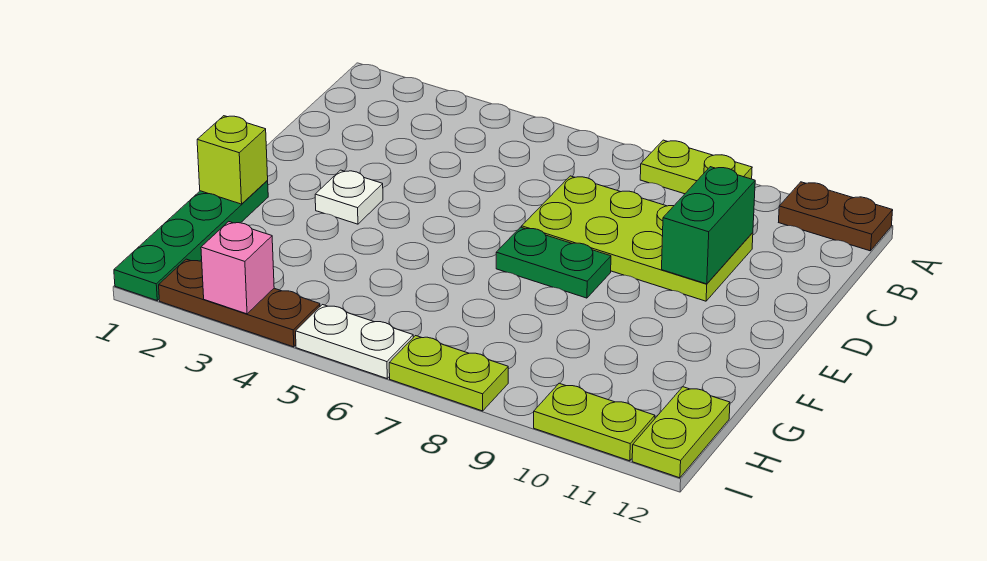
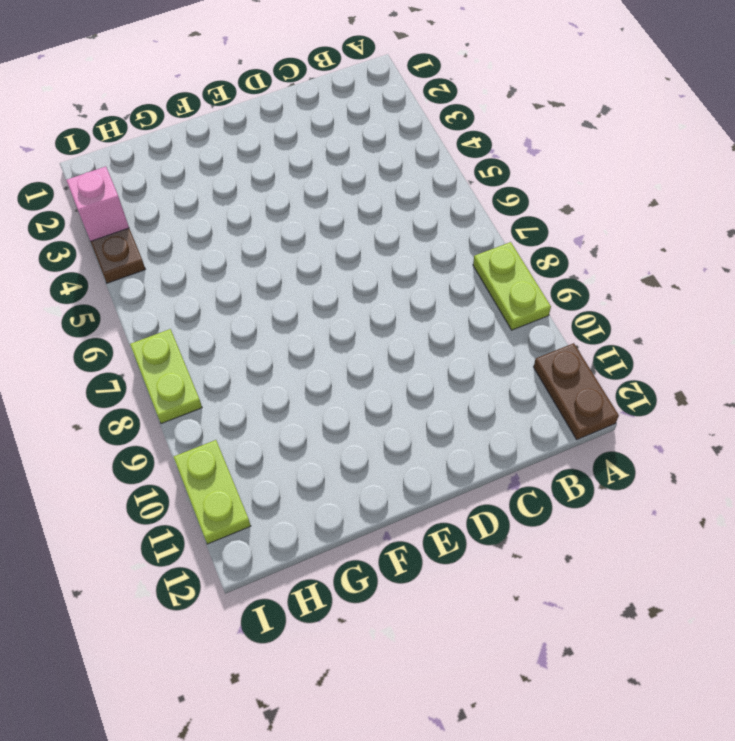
none -> lime plate C7:D10 level 1
none -> white plate E3 level 1
none -> green plate E7:E8 level 1

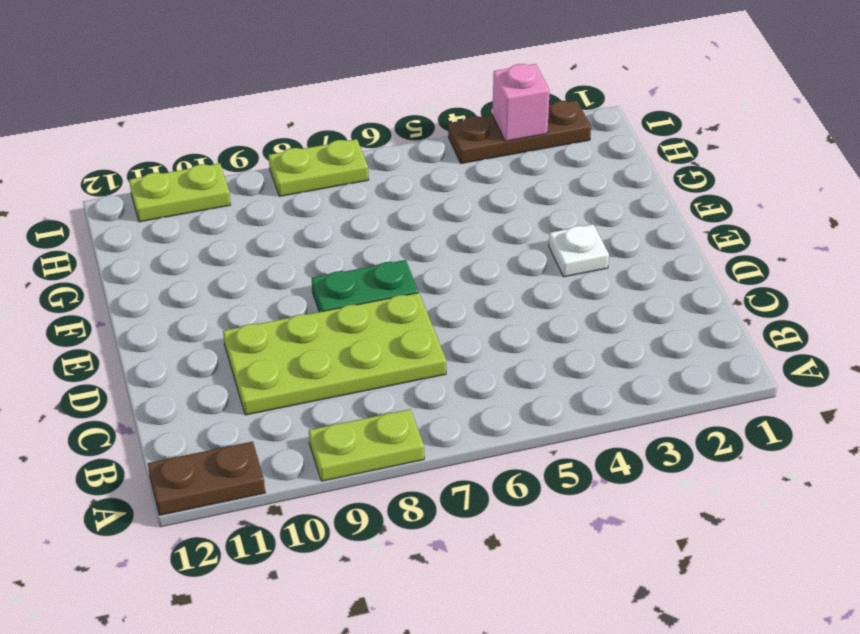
none -> green plate F1:I1 level 1
none -> lime plate H12:I12 level 1
none -> white plate I5:I6 level 1

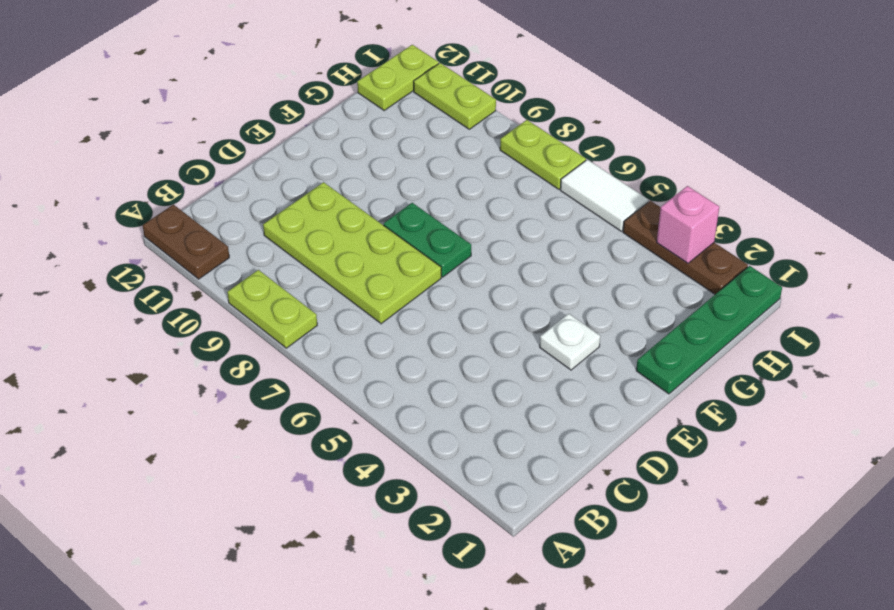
white tile I5:I6 level 1 -> white plate I5:I6 level 1
none -> green brick C10:D10 level 2
none -> lime brick F1 level 2

